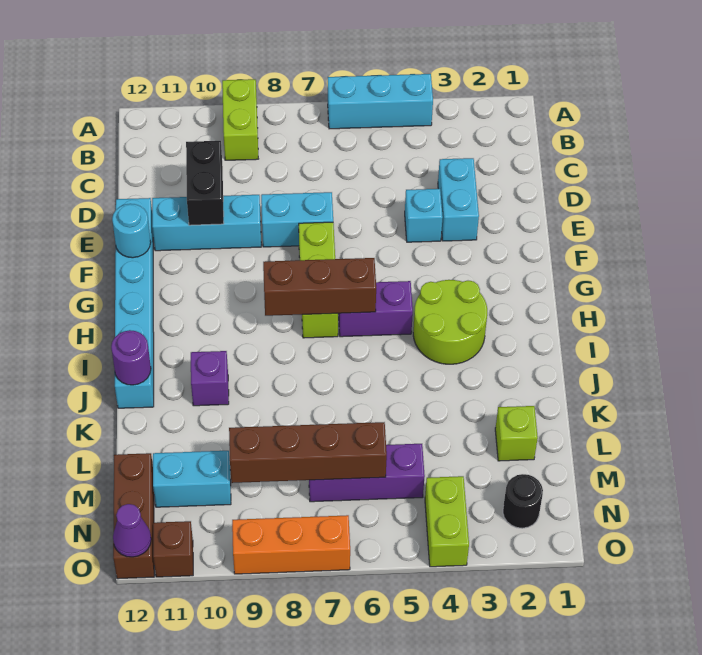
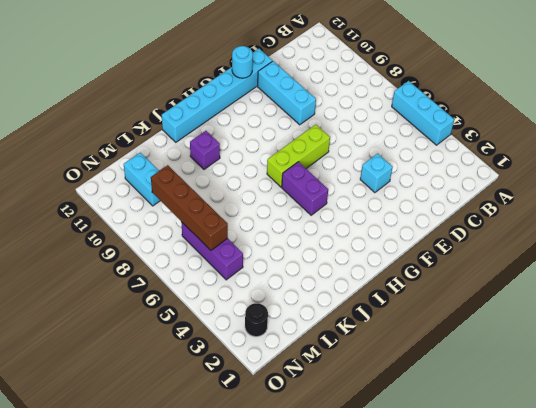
none -> lime brick A9:B9 level 1
none -> cyan brick D3:E3 level 1
none -> cyan brick E7:E8 level 1

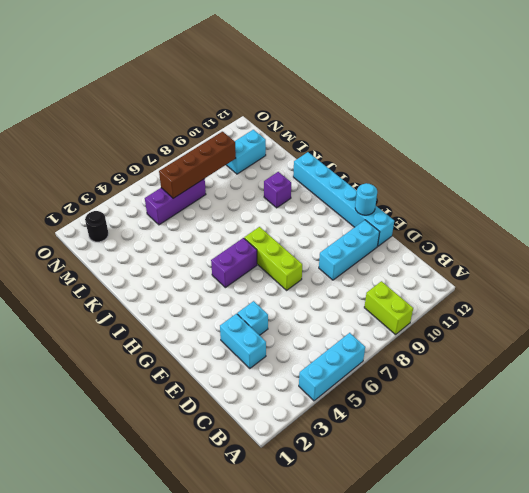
none -> cyan brick E7:E8 level 1
none -> lime round brick H3:I4 level 1
none -> lime brick L2 level 1

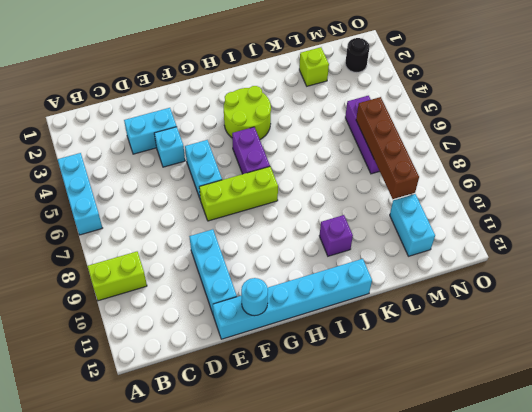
cyan brick F5:F6 level 1 -> cyan brick E7:E8 level 1
none -> brown brick M12:O12 level 1
none -> lime brick N4:O4 level 1
none -> orange brick O7:O9 level 1

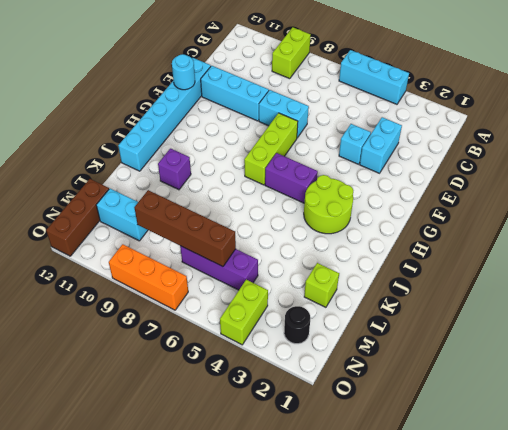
none -> brown brick O11 level 1
none -> black brick D10:E10 level 2
none -> brown brick H6:H8 level 2

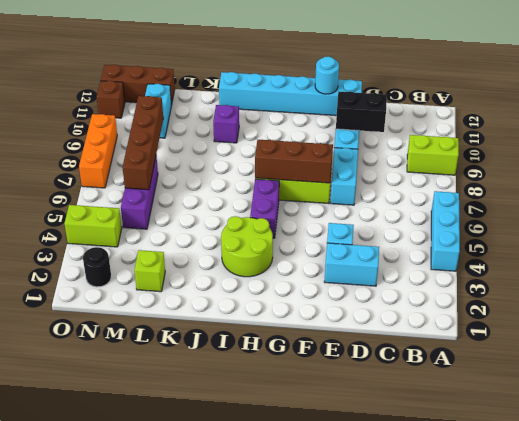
brown brick F7:H7 level 2 -> brown brick H6:H8 level 2
none -> purple round brick J12 level 2
none -> purple cone O12 level 2

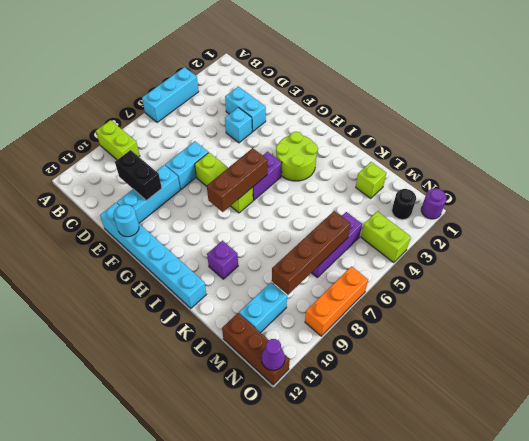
purple round brick O1 level 1 -> purple round brick J12 level 2
none -> brown brick O11 level 1

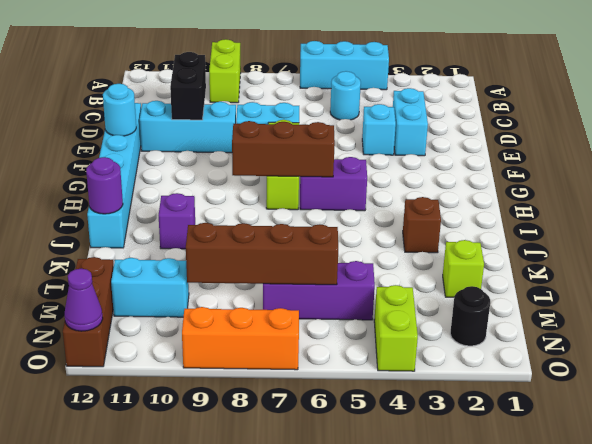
cyan round brick C5 level 1 -> none
brown brick J3 level 1 -> brown brick O11 level 1
none -> lime round brick H3:I4 level 1

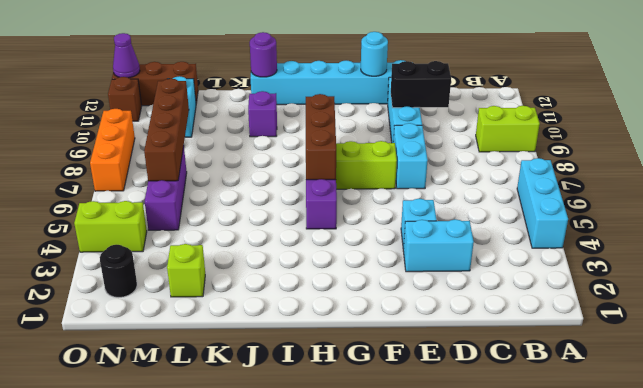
none -> lime round brick H3:I4 level 1

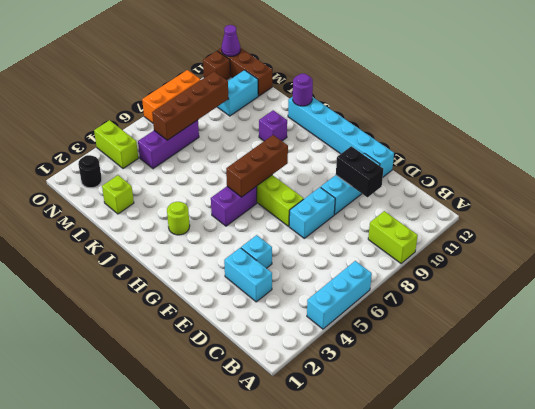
lime round brick I3 level 1 -> lime round brick H3:I4 level 1
none -> cyan round brick F12 level 2

